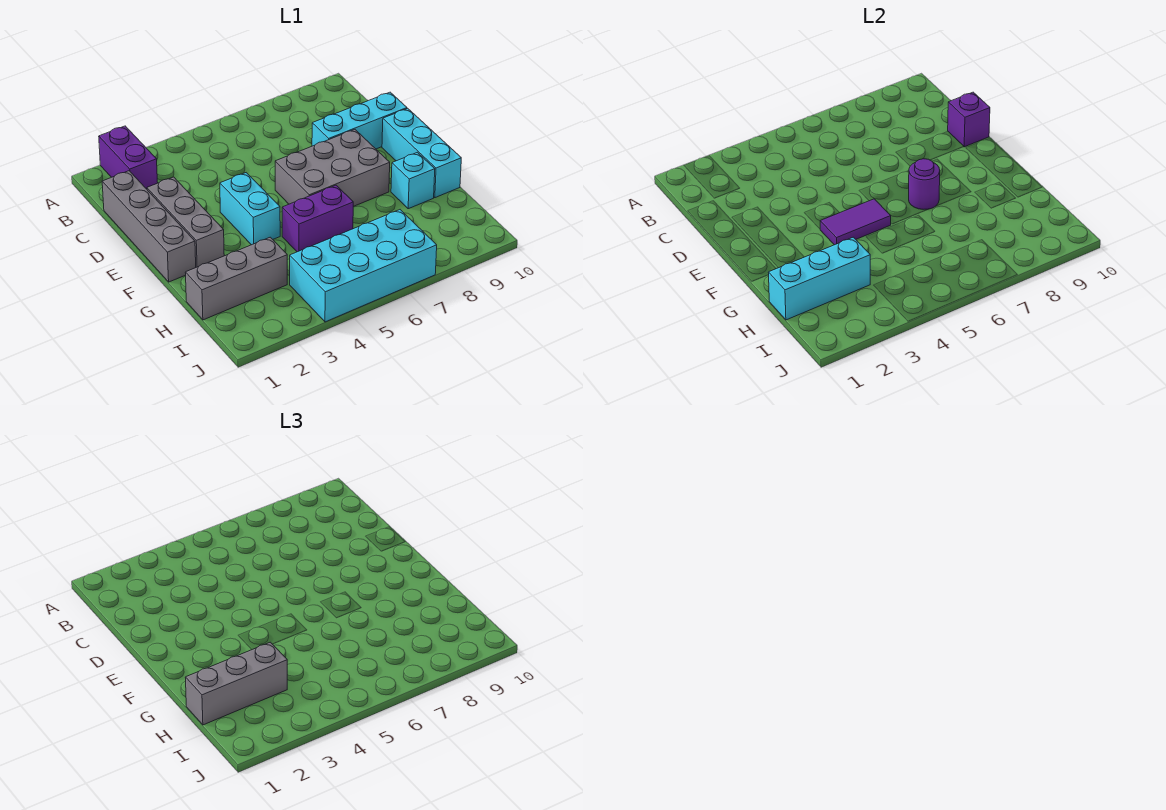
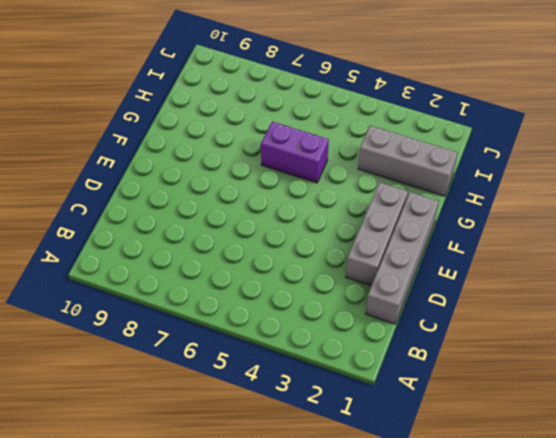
none -> purple brick A2:B2 level 1
none -> cyan brick D8:D10 level 1
none -> cyan brick E4:F4 level 1

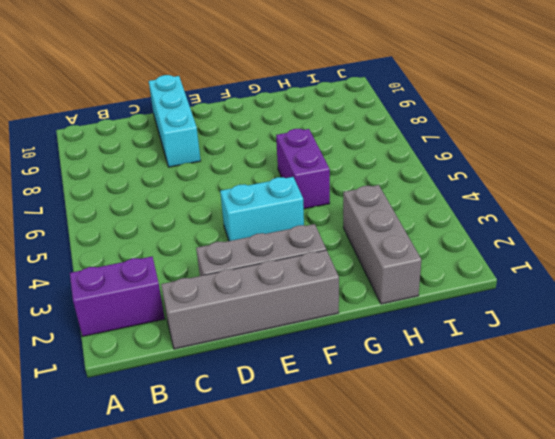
none -> grey brick E6:F8 level 1
none -> cyan brick E10:G10 level 1
none -> cyan brick G9 level 1

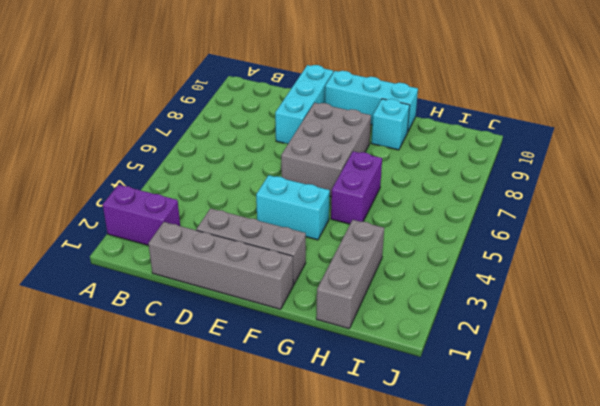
none -> cyan brick I4:J7 level 1
none -> purple brick D10 level 2
none -> purple tile F4:F5 level 2

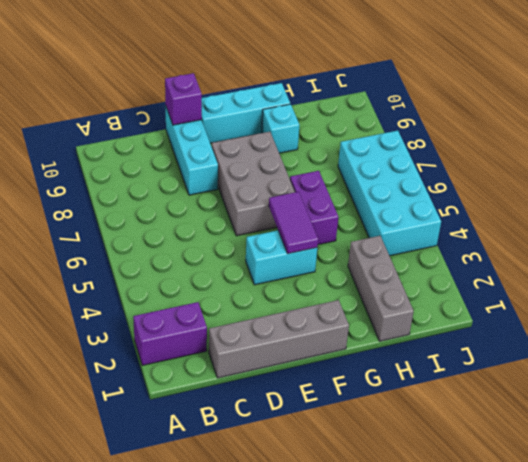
none -> grey brick D2:F2 level 1
none -> purple round brick F7 level 2
none -> cyan brick H1:H3 level 2

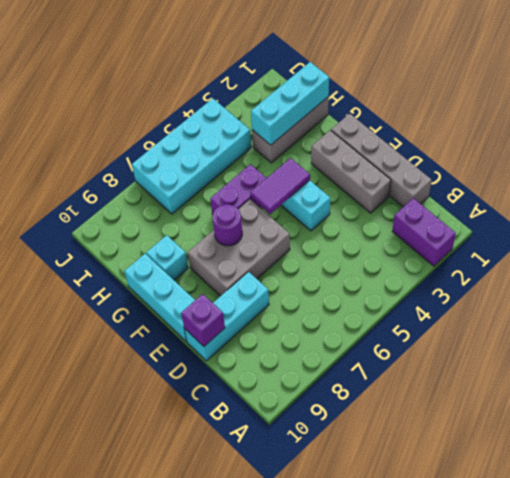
none -> grey brick H1:H3 level 3

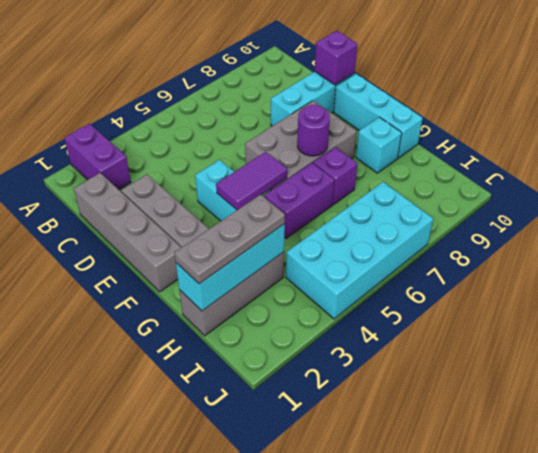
purple brick G7 level 1 -> none
grey plate H1:H3 level 3 -> grey brick H1:H3 level 3

